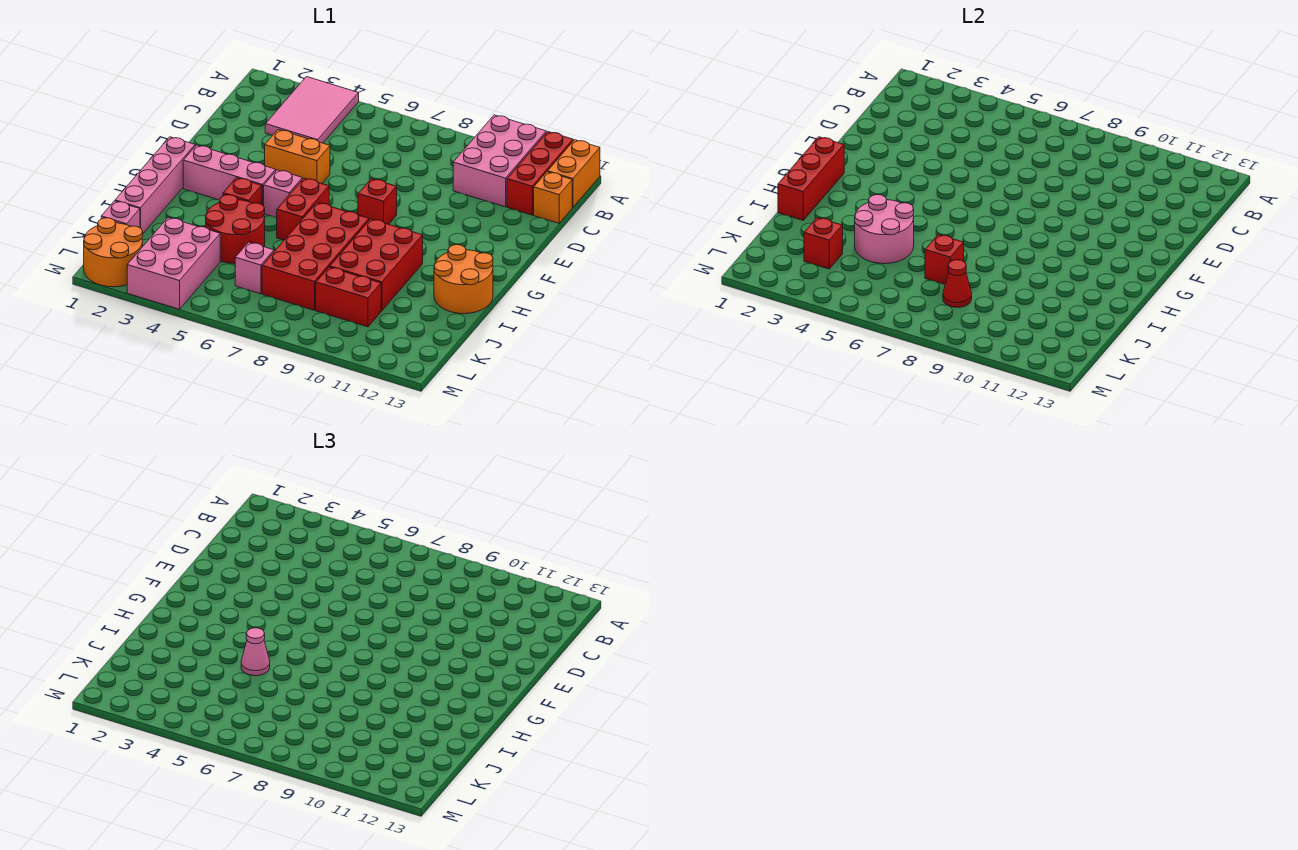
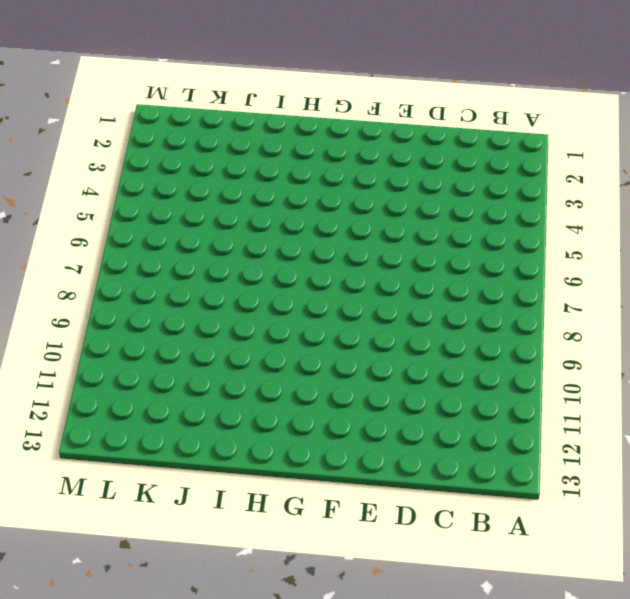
none -> pink tile A3:C4 level 1
none -> pink brick A10:C11 level 1
none -> red brick A12:C12 level 1

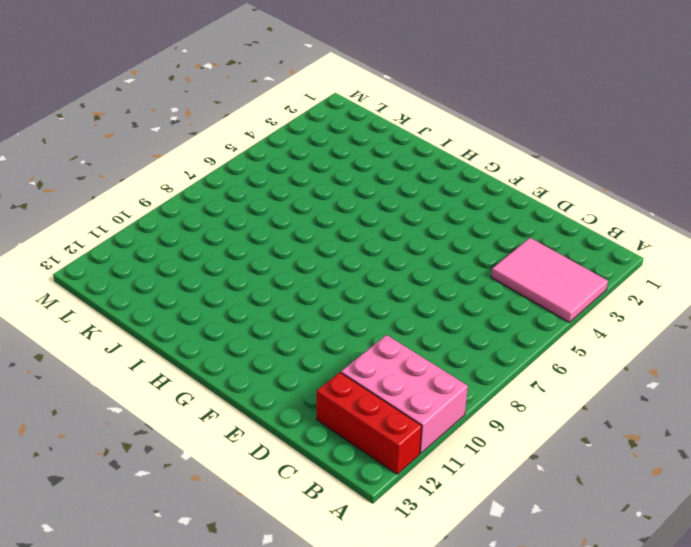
none -> orange brick A13:B13 level 1
none -> orange brick C13 level 1
none -> orange brick E4:E5 level 1

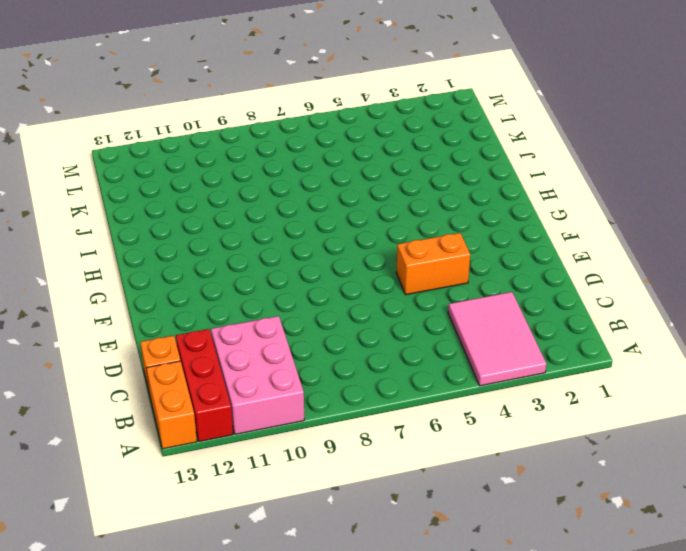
none -> red brick F8 level 1
none -> pink brick G1:J1 level 1
none -> pink brick G2:G4 level 1

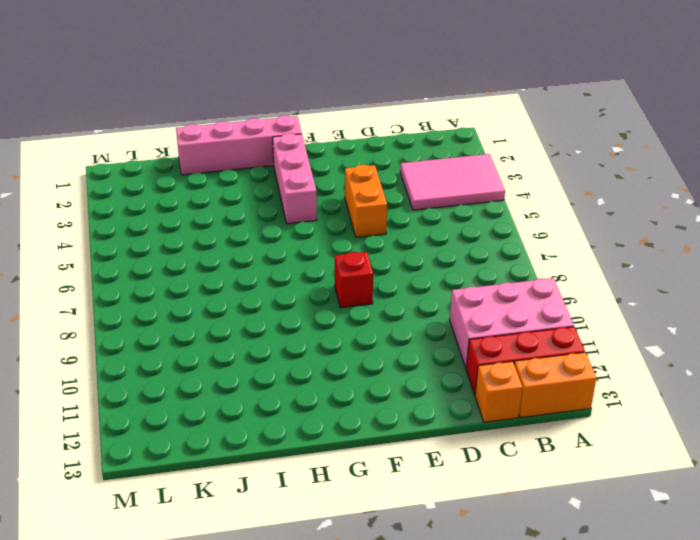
none -> pink brick G5 level 1
none -> red brick G6:H6 level 1
none -> red brick H4 level 1

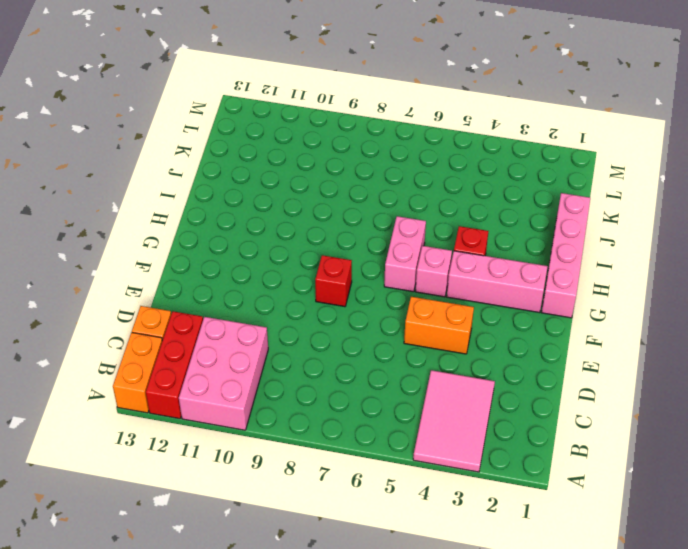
pink brick G6:H6 level 1 -> red brick G6:H6 level 1
none -> red brick H7:K8 level 1
none -> red brick H9:J10 level 1
none -> orange round brick H12:I13 level 1

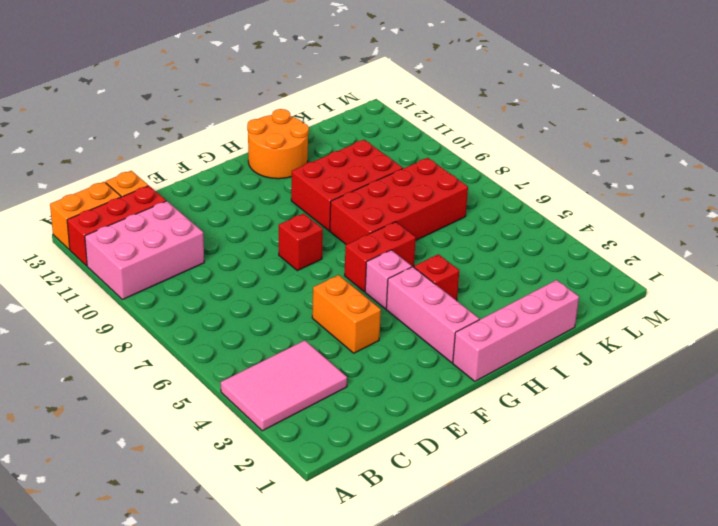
none -> red round brick I4:J5 level 1
none -> pink brick K1 level 1
none -> pink brick K3:M4 level 1

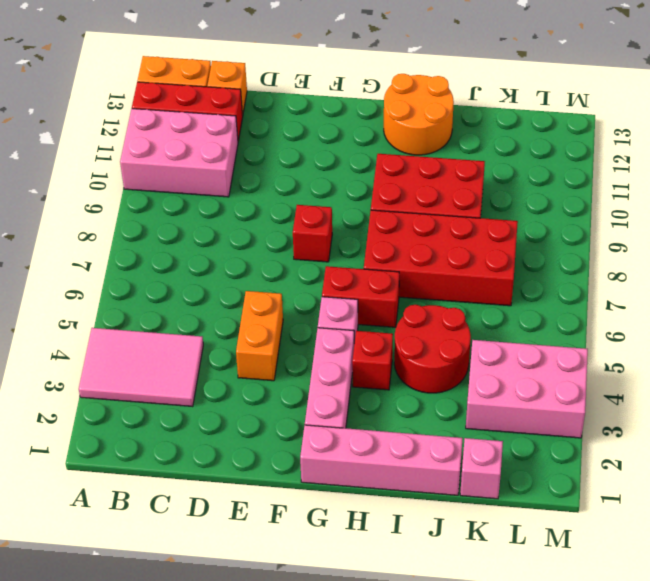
none -> pink brick K6 level 1
none -> red brick K9:K10 level 1
none -> orange round brick L1:M2 level 1

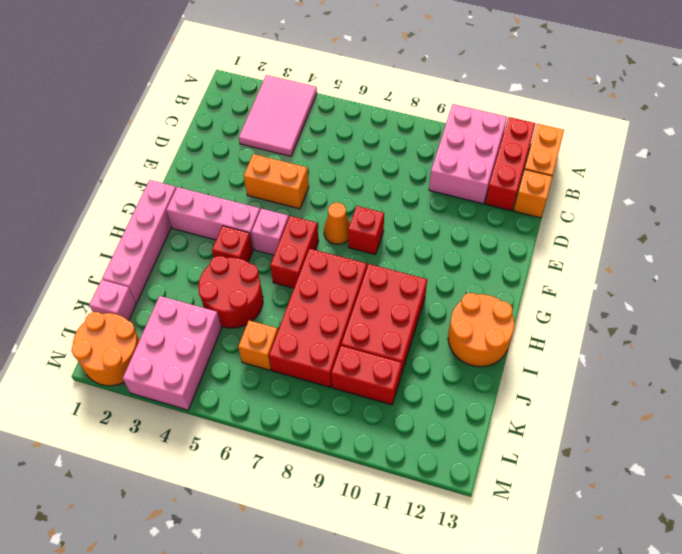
orange cone F7 level 1 -> none
orange brick K6 level 1 -> pink brick K6 level 1
none -> red brick G1:I1 level 2
none -> pink round brick I4:J5 level 2
none -> red brick J7 level 2

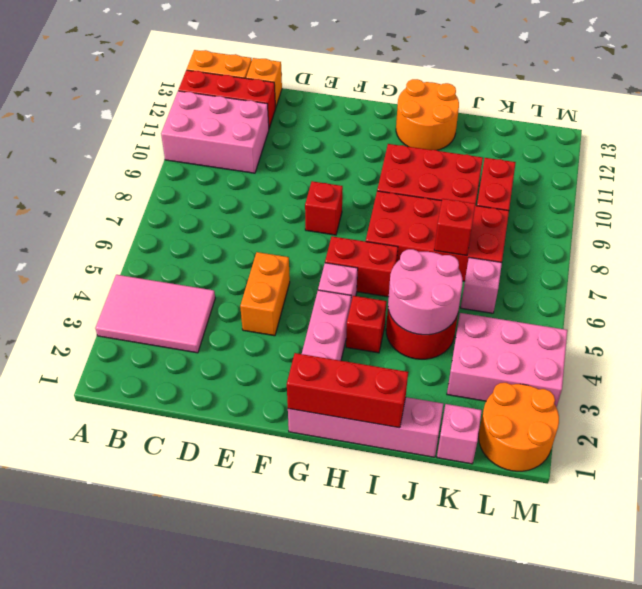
none -> red brick K3 level 2
none -> red cone K8 level 2
none -> pink cone I5 level 3

